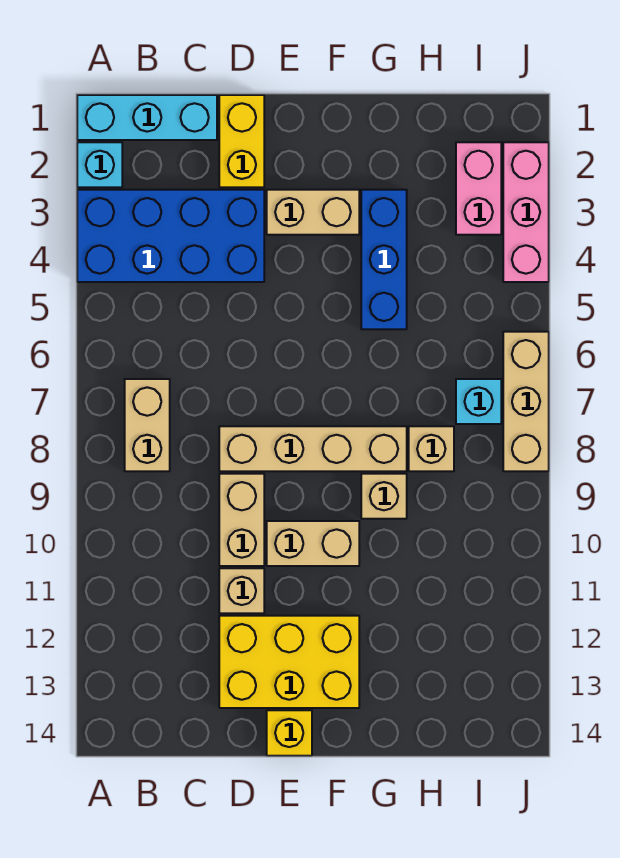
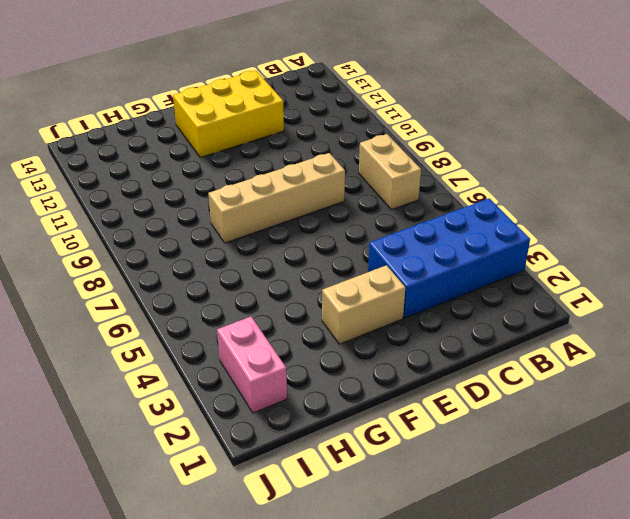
none -> cyan brick A1:C1 level 1
none -> cyan brick A2 level 1
none -> yellow brick D1:D2 level 1

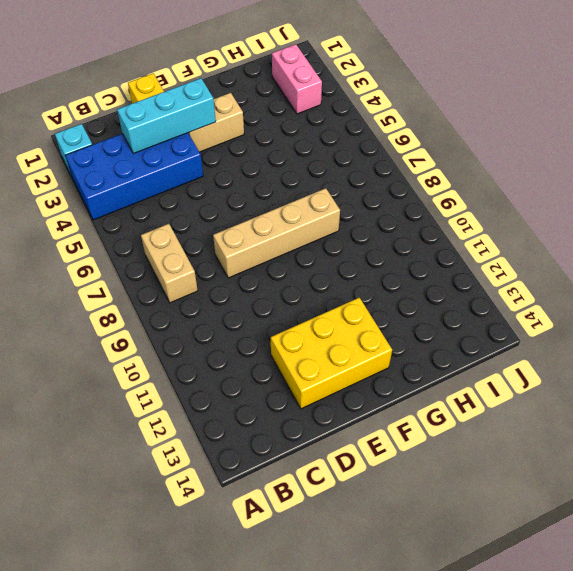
cyan brick C3:E3 level 2 -> cyan brick A1:C1 level 1
none -> tan brick D9:D10 level 1
none -> tan brick D11 level 1
none -> tan brick E10:F10 level 1

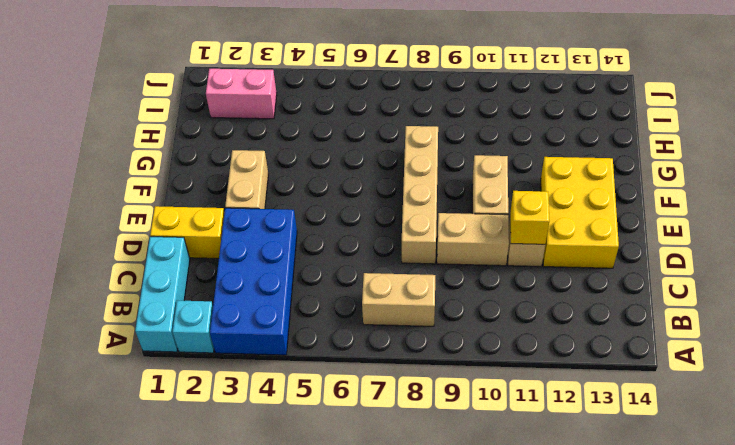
yellow brick D11 level 2 -> yellow brick E14 level 1
none -> blue brick G3:G5 level 1
none -> tan brick G9 level 1
none -> tan brick H8 level 1

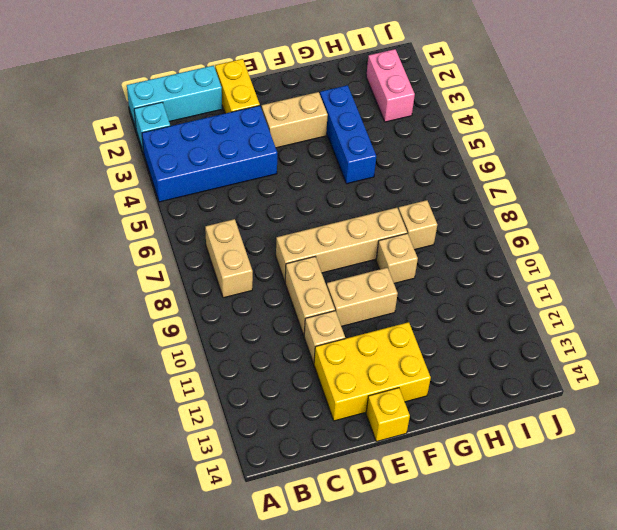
none -> cyan brick I7 level 1
none -> pink brick J2:J4 level 1
none -> tan brick J6:J8 level 1

